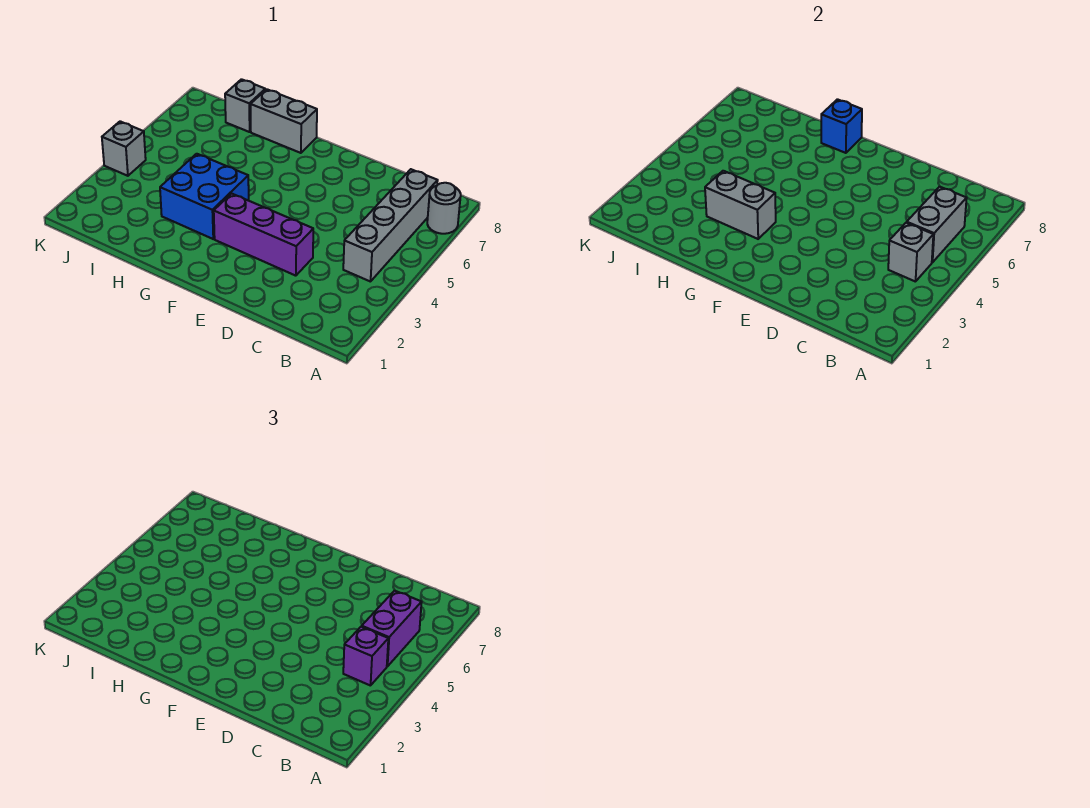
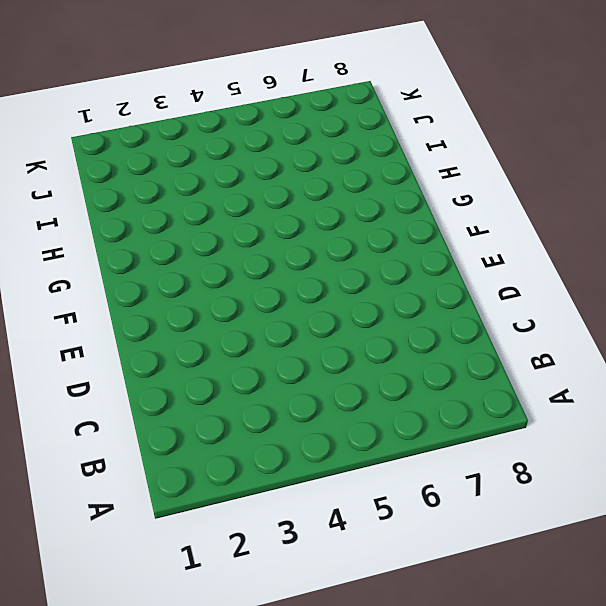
none -> grey round brick A7 level 1
none -> grey brick B4:B7 level 1
none -> purple brick D3:F3 level 1

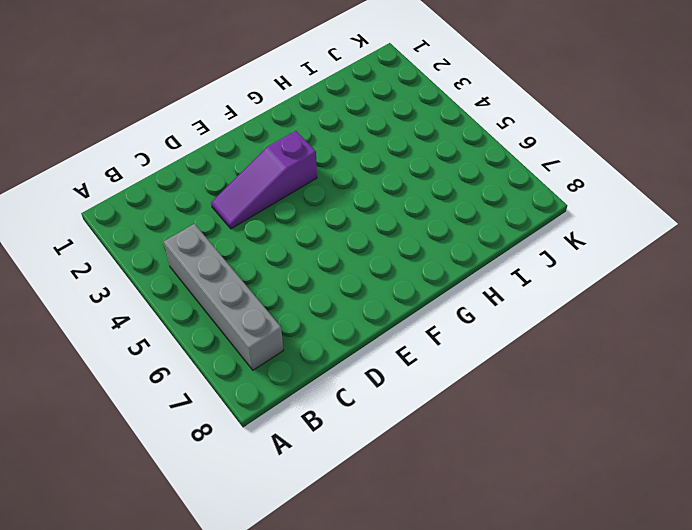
purple slope D3:F3 level 1 top F -> purple brick D3:F3 level 1
none -> grey round brick A7 level 1
none -> blue brick G3:H4 level 1
none -> grey brick G8:H8 level 1

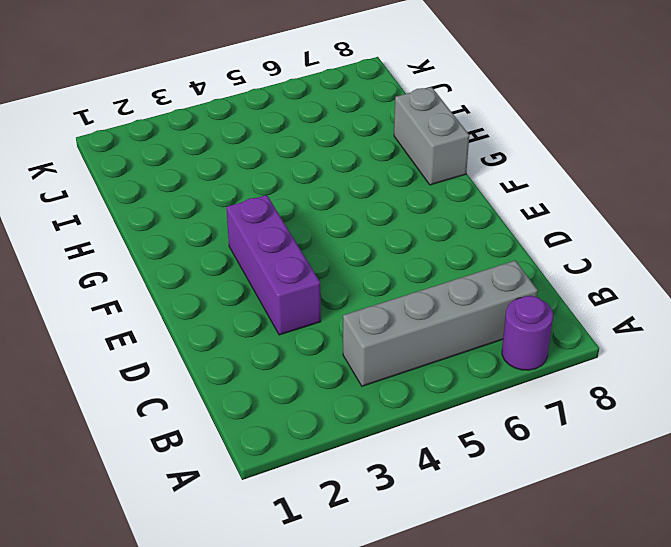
purple round brick A7 level 1 -> grey round brick A7 level 1
none -> blue brick G3:H4 level 1
none -> grey brick I8 level 1
none -> grey brick K4 level 1

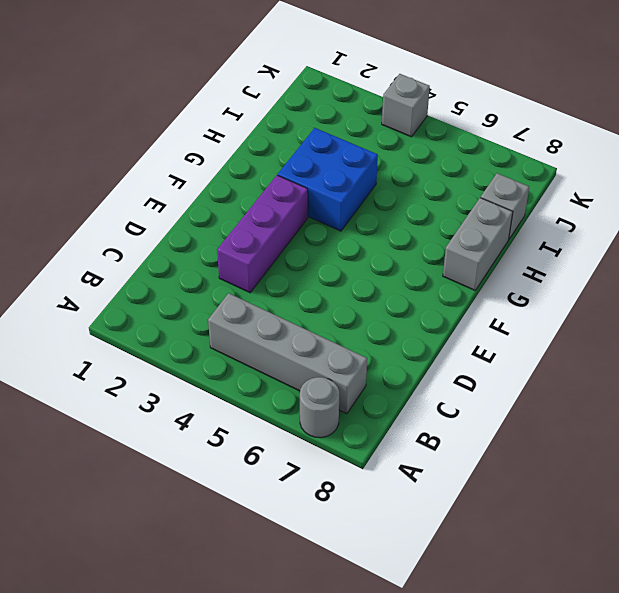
none -> grey brick B4 level 2
none -> grey brick B5:B6 level 2
none -> grey brick G3:H3 level 2

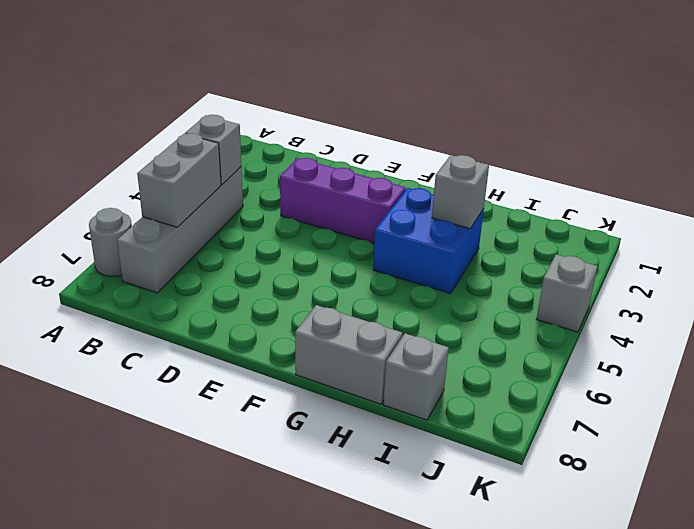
grey brick H3 level 2 -> grey brick G3:H3 level 2
none -> blue brick G8 level 2
none -> purple brick B4 level 3
none -> purple brick B5:B6 level 3

